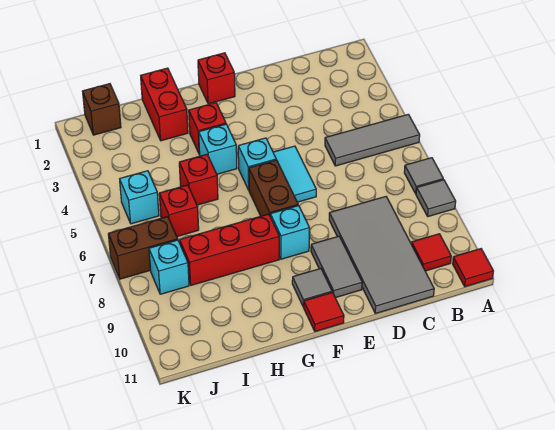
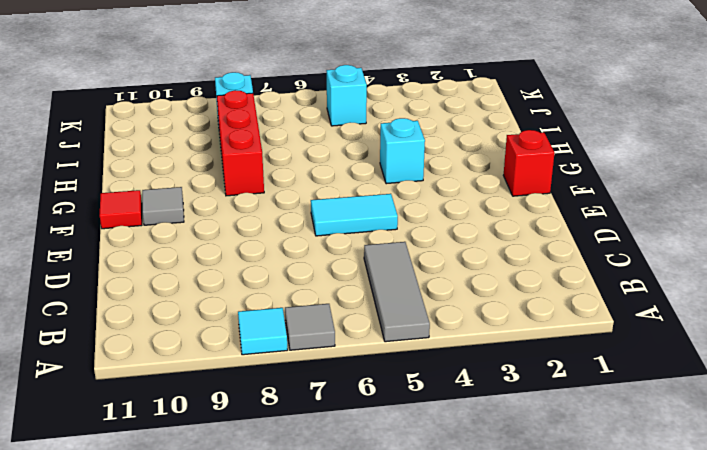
cyan tile A8 level 1 -> grey tile A8 level 1
none -> red tile A11 level 1
none -> red tile B10 level 1
none -> grey tile C8:D11 level 1

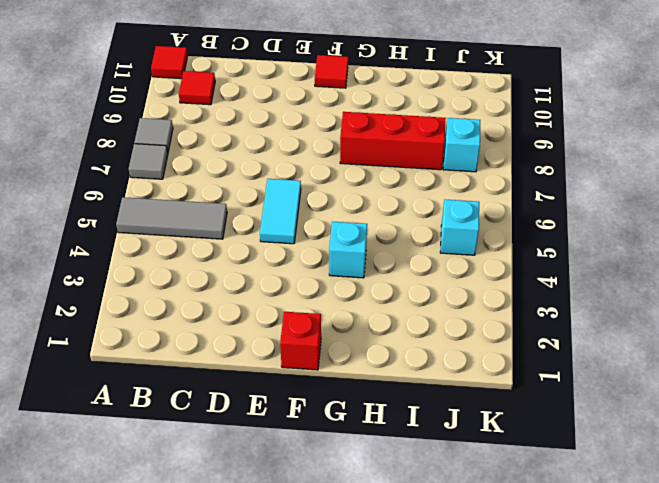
none -> grey tile C8:D11 level 1
none -> grey tile E9:E10 level 1
none -> cyan brick F5 level 1

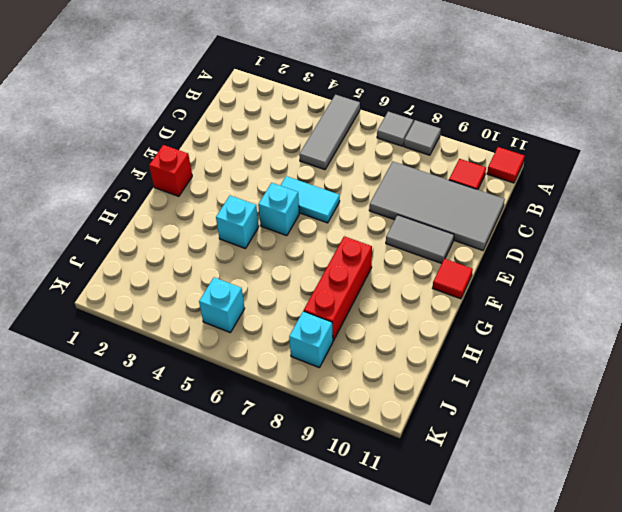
none -> brown brick F6:F7 level 1
none -> cyan brick F8 level 1
none -> grey tile F10 level 1

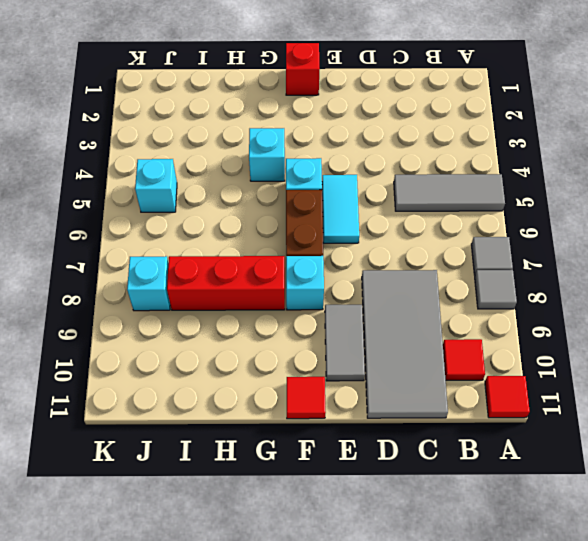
none -> grey tile F10 level 1
none -> red brick G3 level 1
none -> red brick H1:H2 level 1

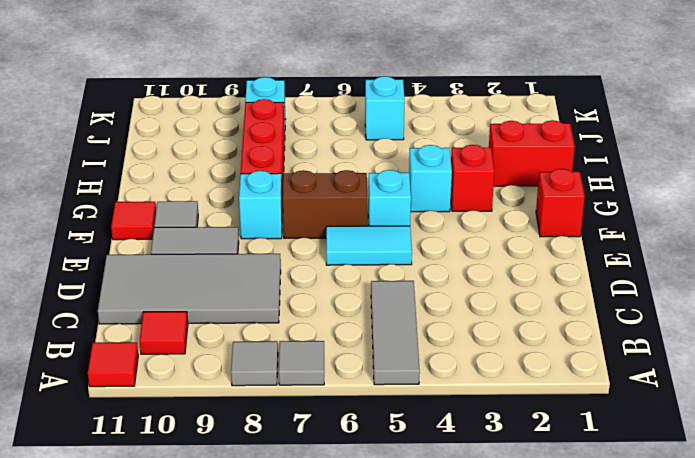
none -> red brick H5 level 1
none -> red brick I6 level 1
none -> brown brick J1 level 1

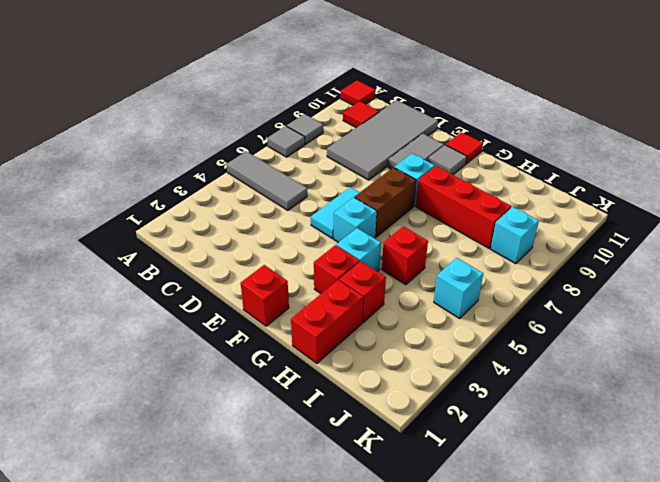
red brick H3 level 1 -> red brick I6 level 1
none -> brown brick J1 level 1
none -> brown brick J7:K7 level 1

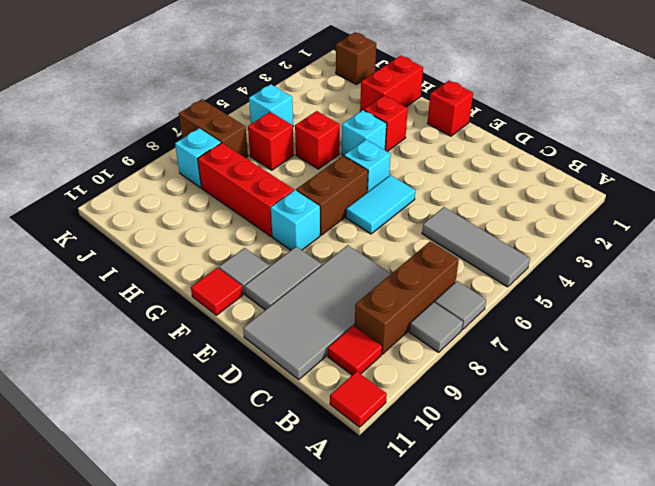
brown brick B7:B9 level 1 -> none

